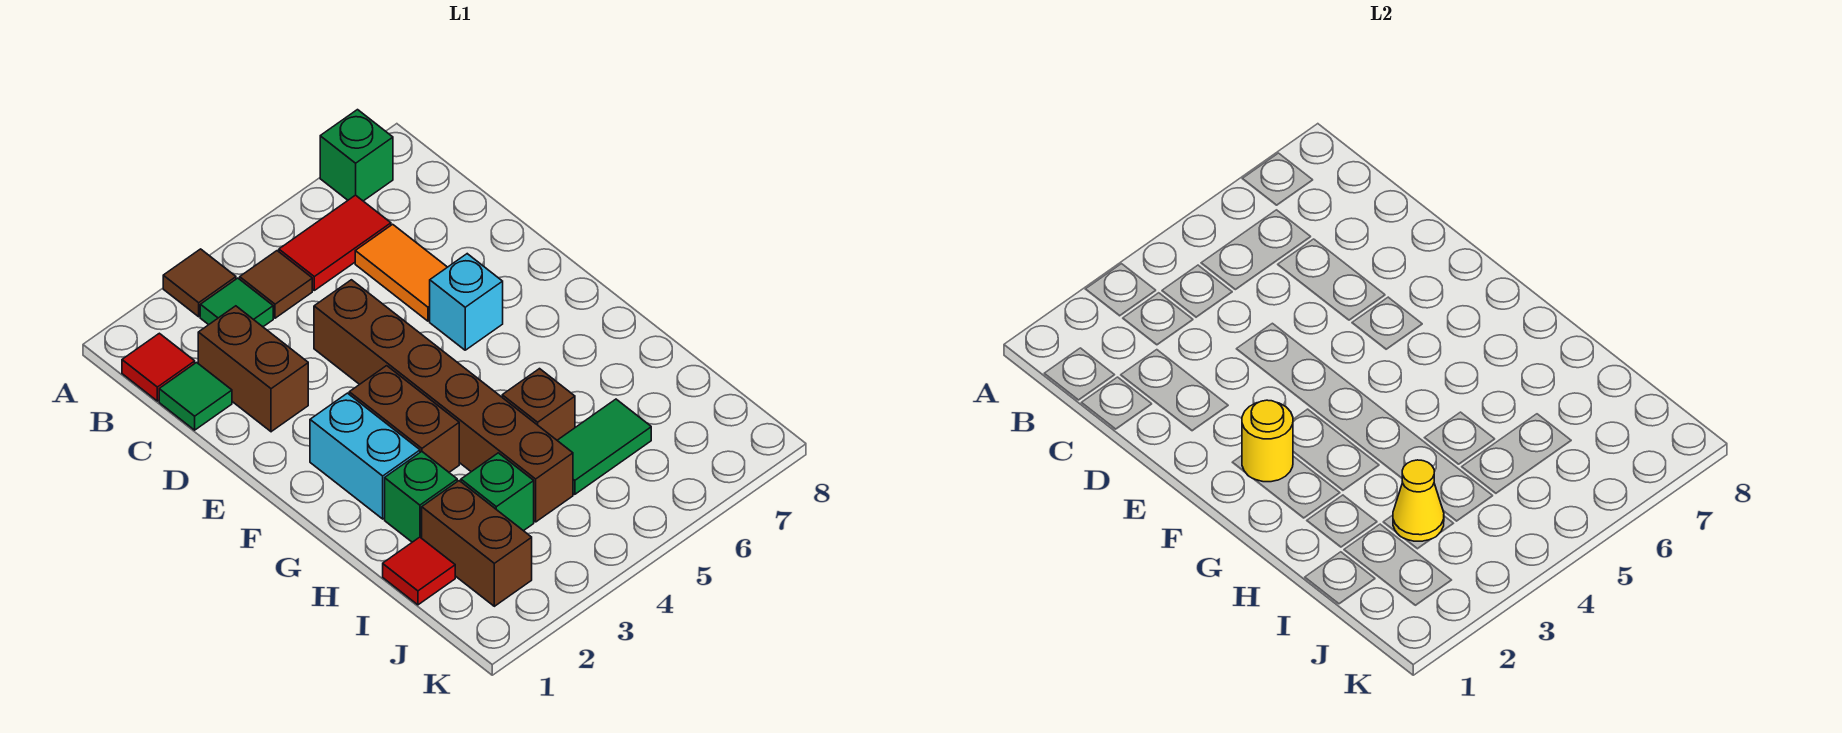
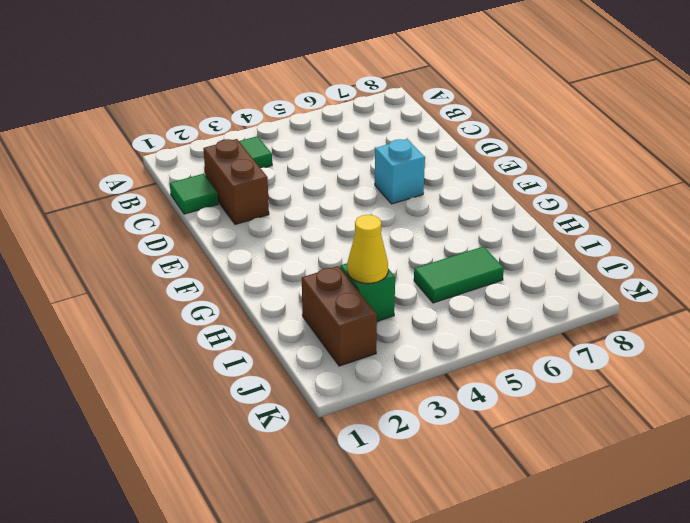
none -> brown tile A3 level 1
none -> green brick A7 level 1
none -> red tile B1 level 1

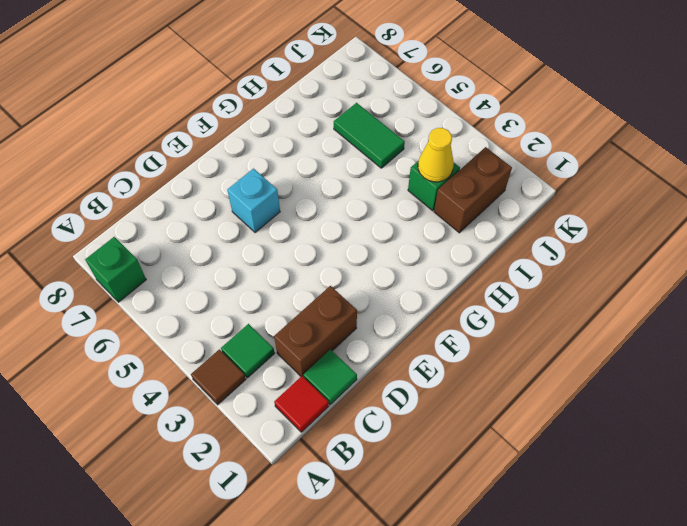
none -> brown tile B4 level 1
none -> red tile B5:B6 level 1
none -> orange tile C6:D6 level 1

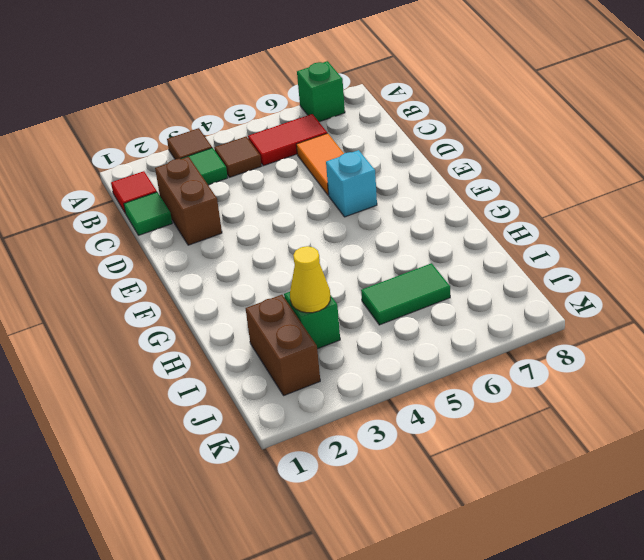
none -> brown brick D4:I4 level 1
none -> cyan brick F2:G2 level 1
none -> brown brick F3:G3 level 1

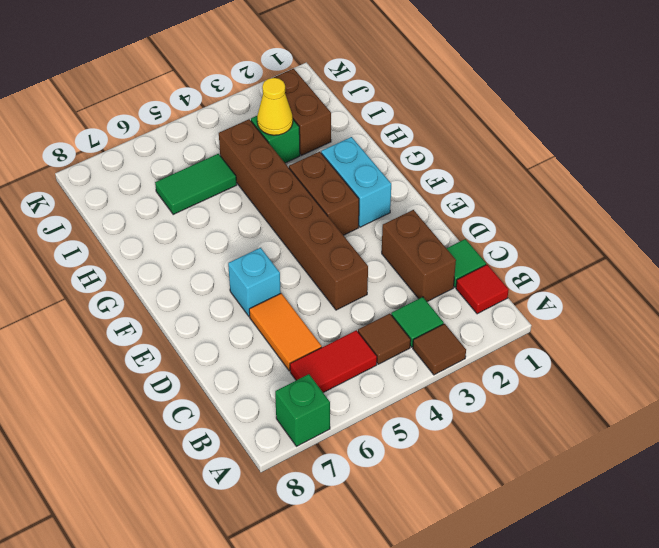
none -> green brick H2 level 1
none -> brown brick H5 level 1
none -> red tile I1 level 1

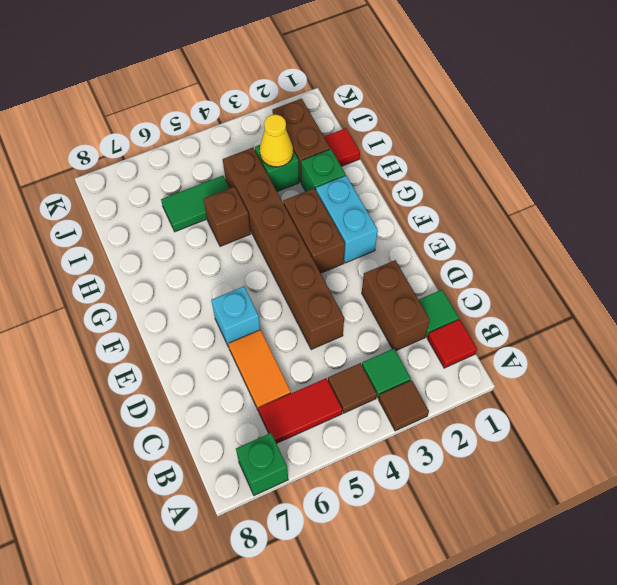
none -> yellow round brick F2 level 2

